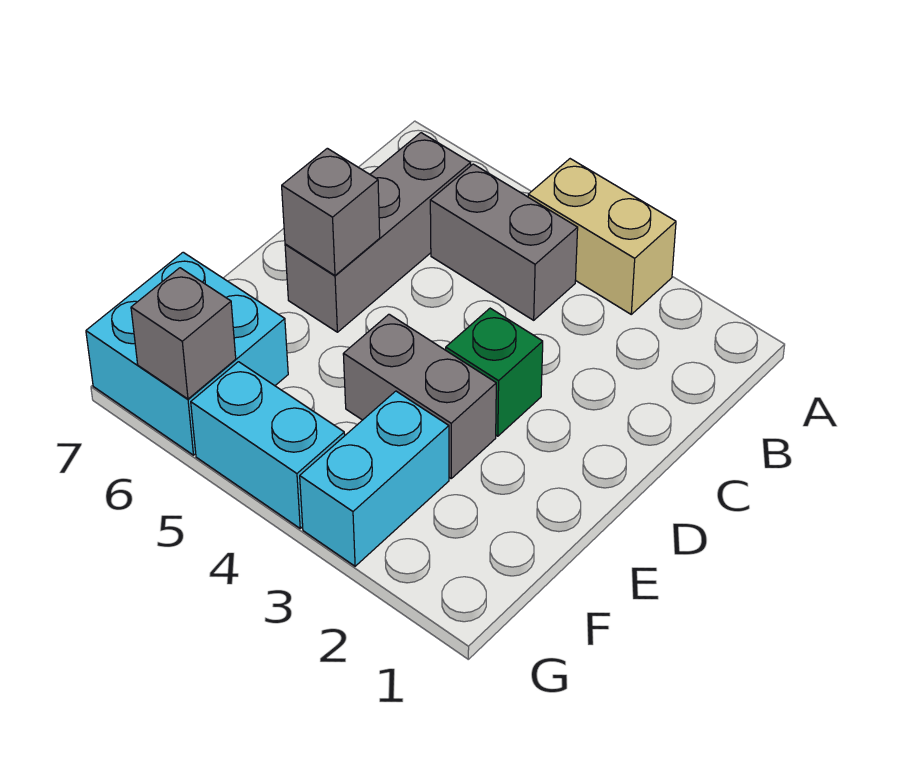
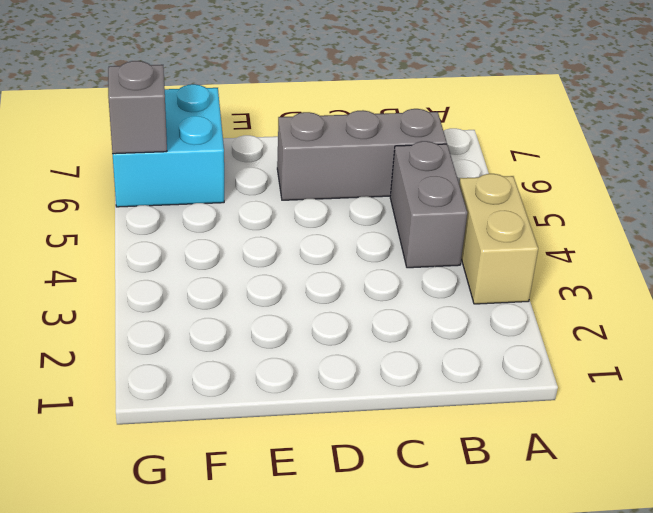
none -> green brick D3 level 1
none -> grey brick E3:E4 level 1

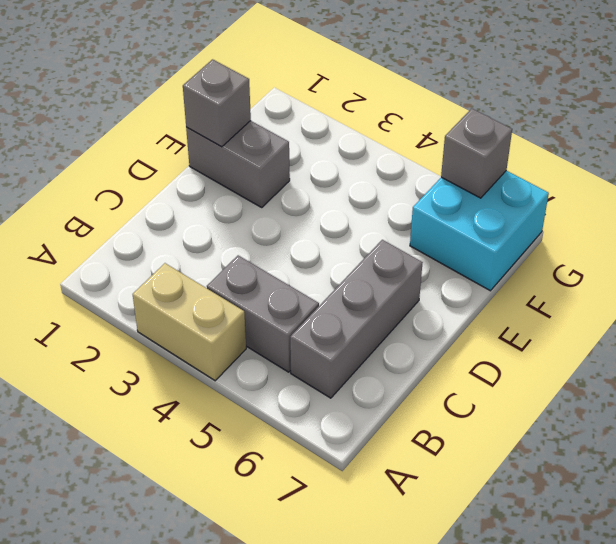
grey brick E1:E2 level 1 -> grey brick E3:E4 level 1
grey brick E1 level 2 -> grey brick D6 level 2
none -> green brick D3 level 1
none -> cyan brick F3:G3 level 1

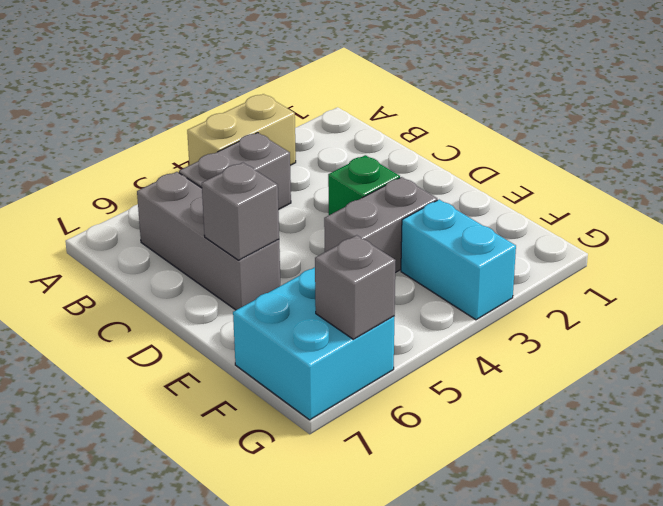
none -> cyan brick G4:G5 level 1

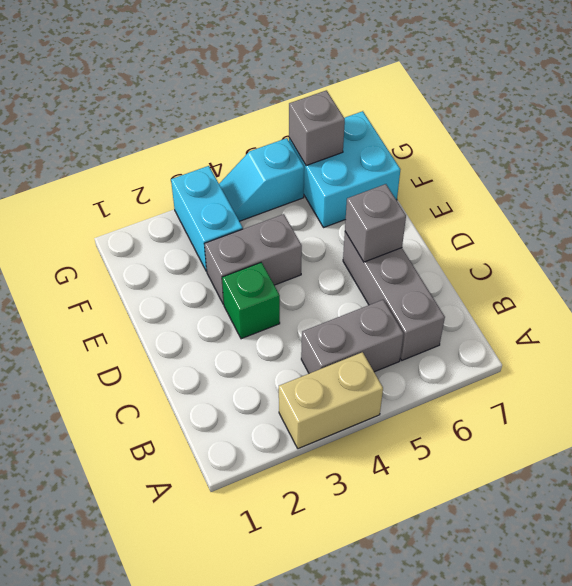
cyan slope G4:G5 level 1 top 5 -> cyan brick G4:G5 level 1

